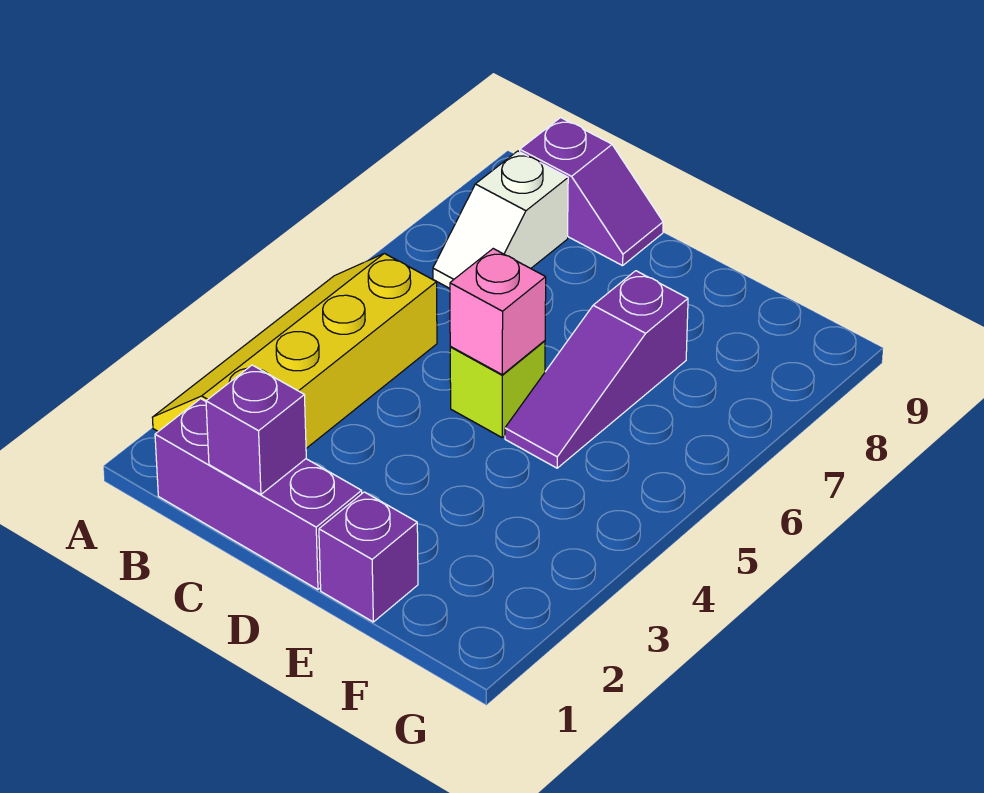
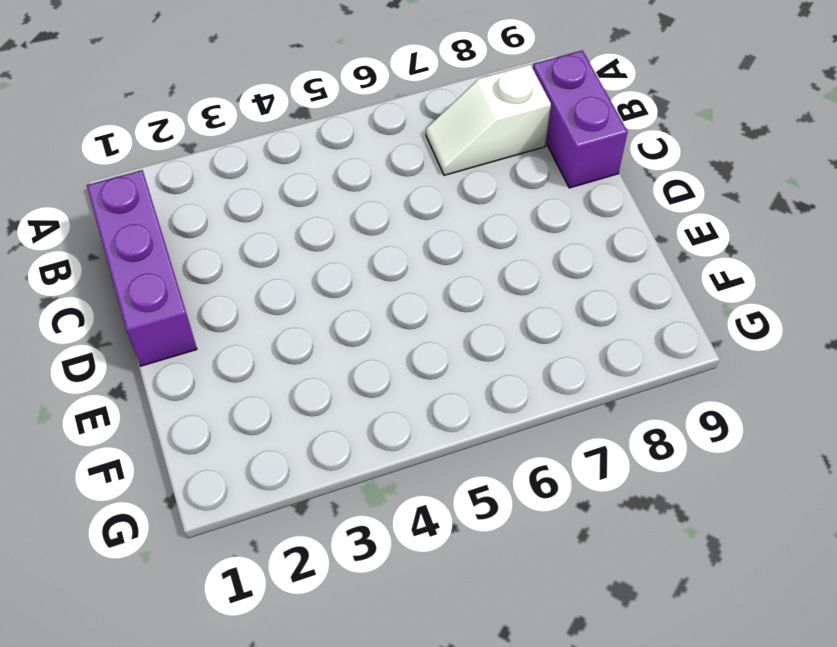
purple brick B9:C9 level 1 -> purple slope B9:C9 level 1 top B
none -> yellow slope A2:B5 level 1 top B
none -> lime brick D5 level 1

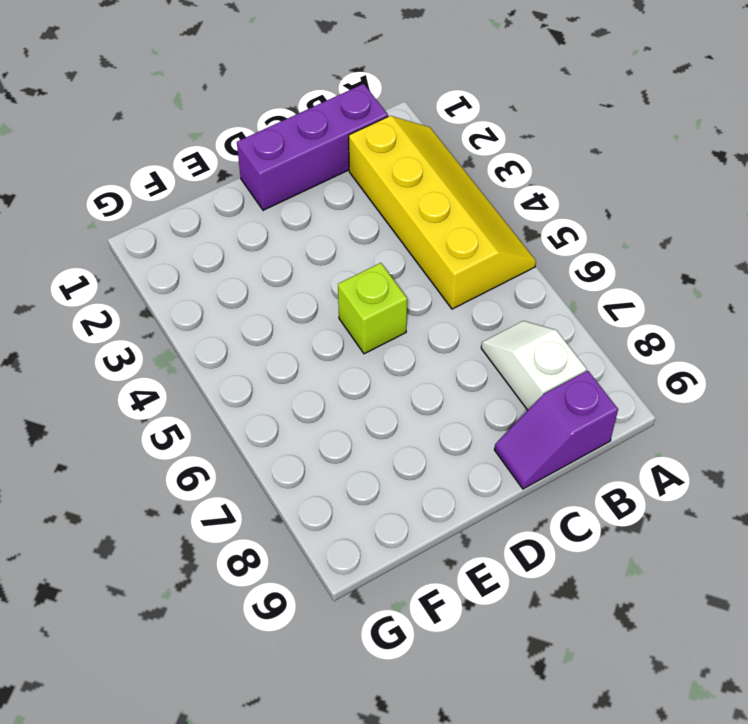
none -> purple brick E1 level 1
none -> purple slope E5:E7 level 1 top 7

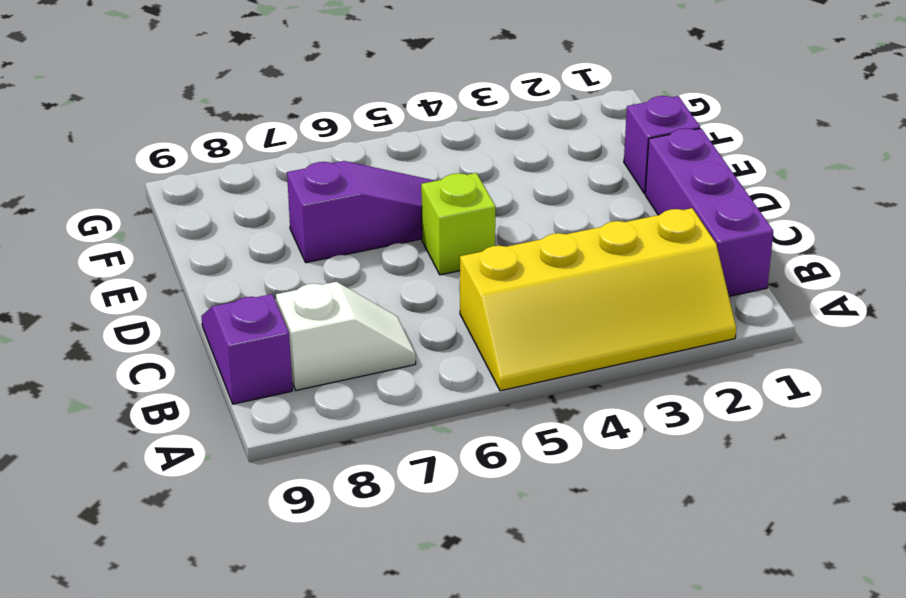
none -> purple brick C1 level 2
none -> pink brick D5 level 2

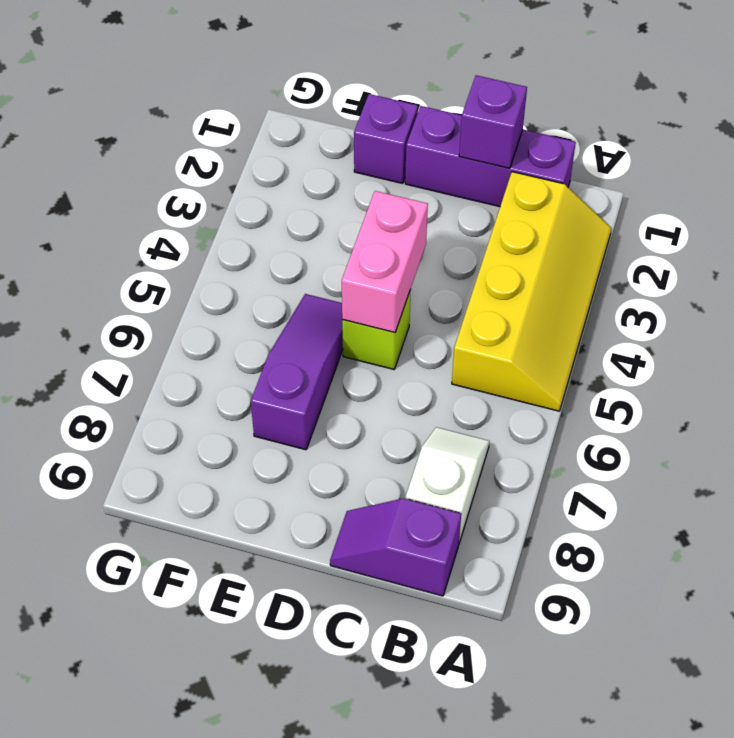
pink brick D4:D5 level 2 -> pink brick D5 level 2

